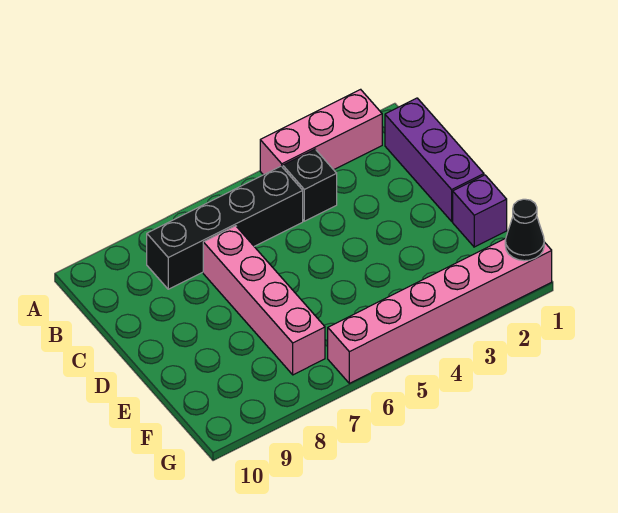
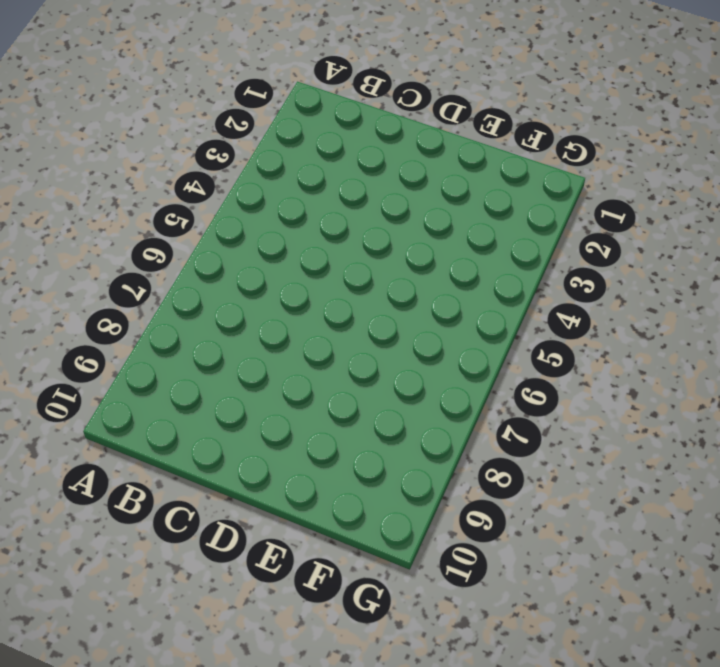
none -> pink brick A2:A4 level 1
none -> purple brick B1:D1 level 1

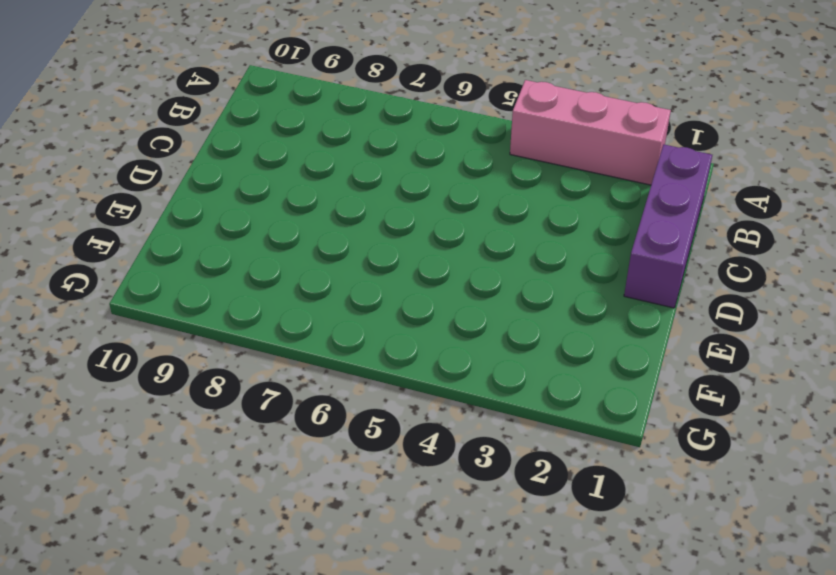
none -> black brick B4 level 1
none -> black brick B5:B8 level 1

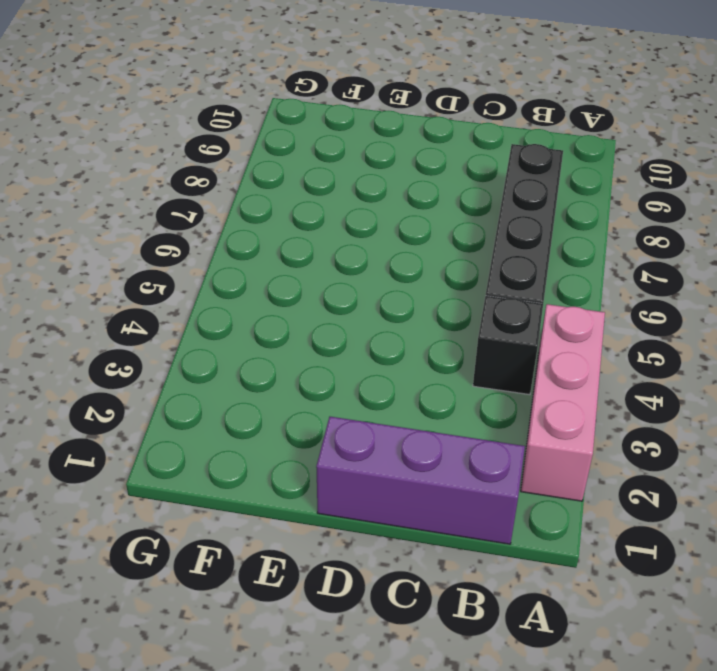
none -> pink brick C7:F7 level 1
none -> purple brick E1 level 1

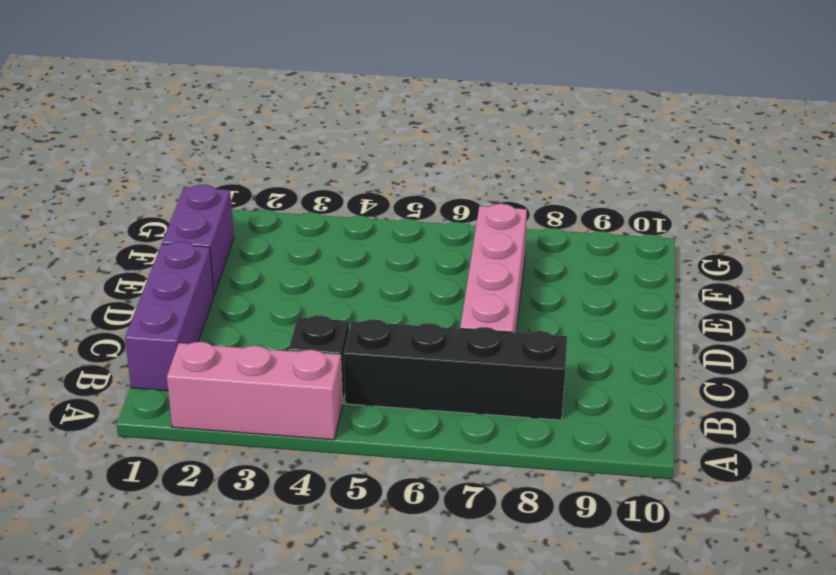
purple brick E1:F1 level 1 -> purple brick E1 level 1
none -> pink brick G1:G6 level 1
none -> black cone G1 level 2

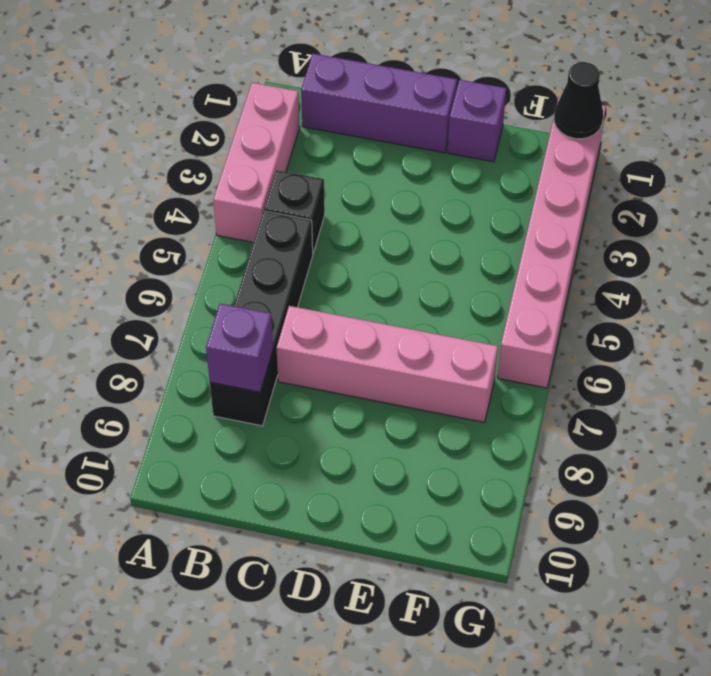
purple brick B8 level 2 -> none

